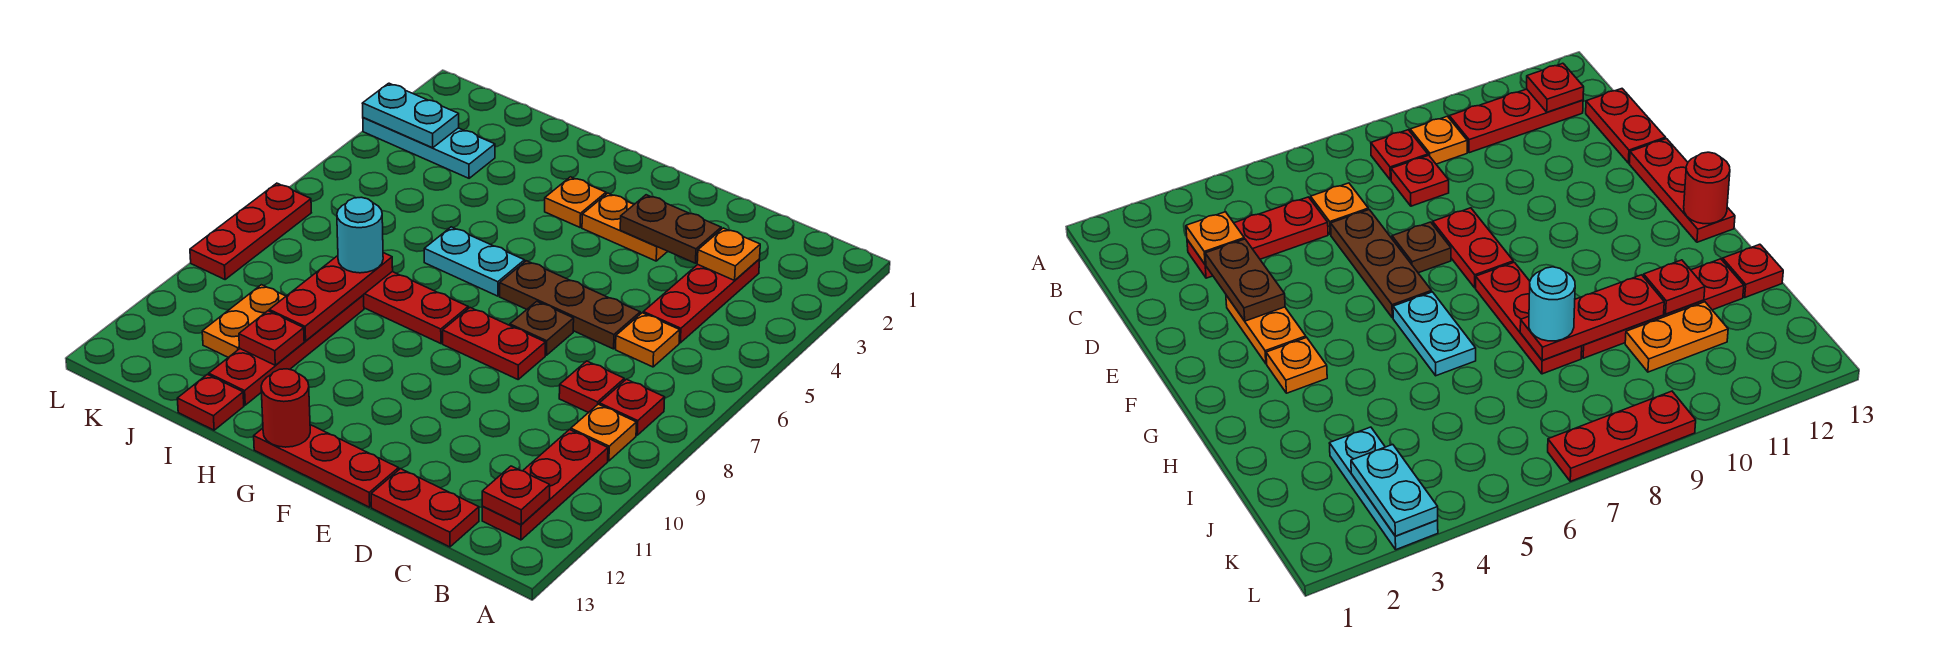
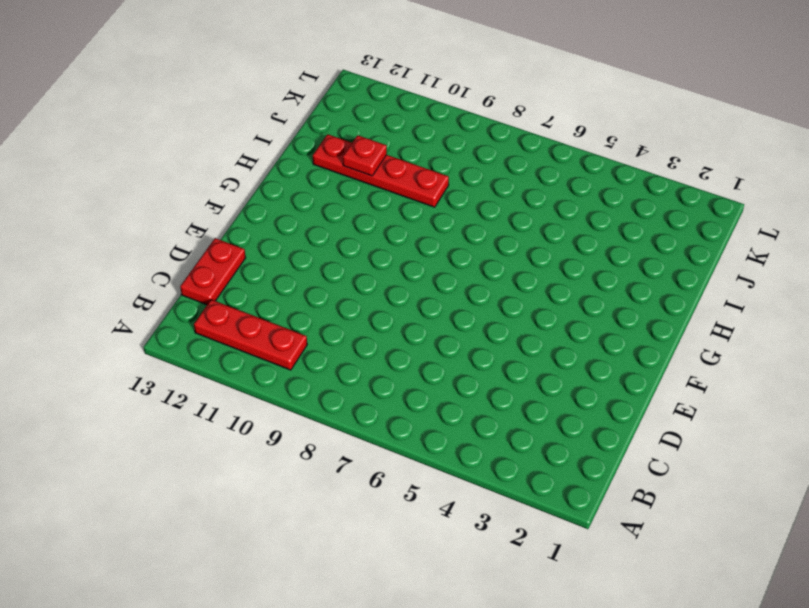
none -> red plate B8 level 1
none -> orange plate B9 level 1
none -> red plate C3:C5 level 1

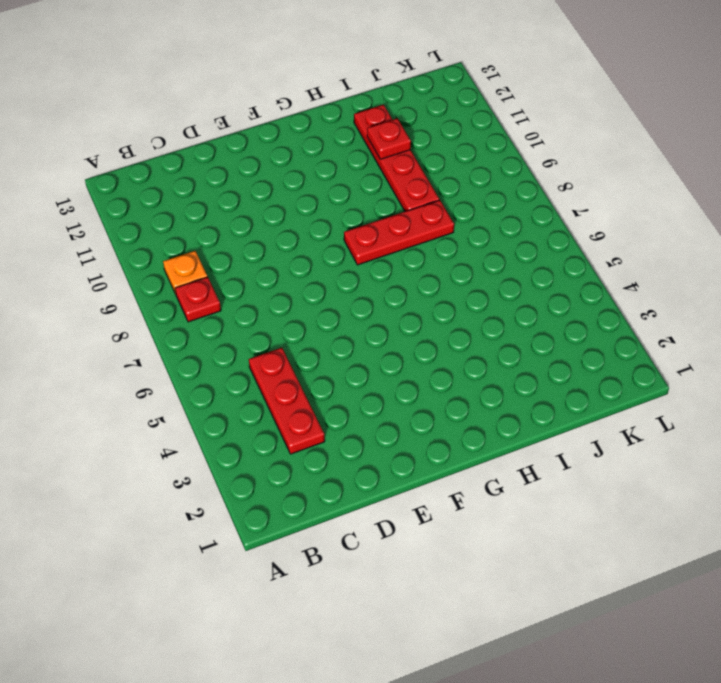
none -> red plate B10:B12 level 1
none -> orange plate C6 level 1
none -> red plate C8 level 1

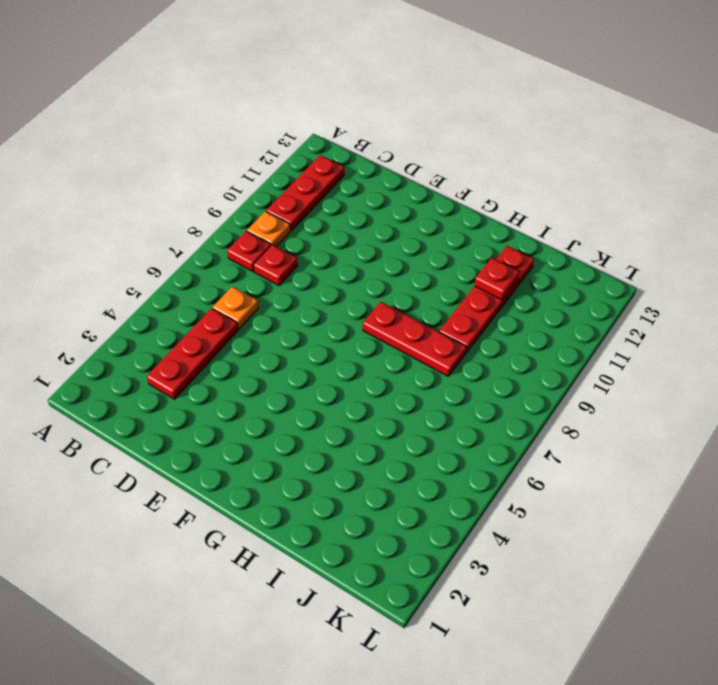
none -> red plate C13:D13 level 1
none -> brown plate D6:F6 level 1
none -> orange plate E3:F3 level 1

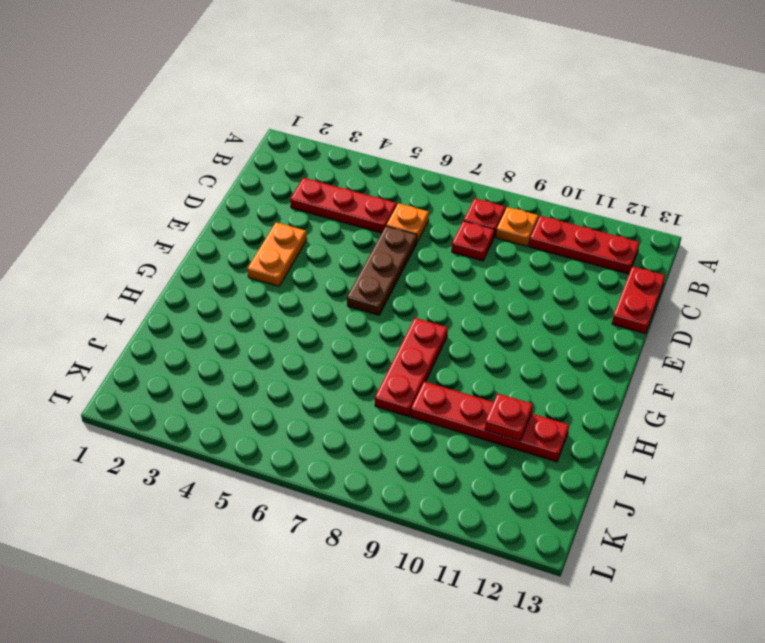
none -> brown plate E7 level 1
none -> red plate E8:F8 level 1
none -> red plate E13:G13 level 1

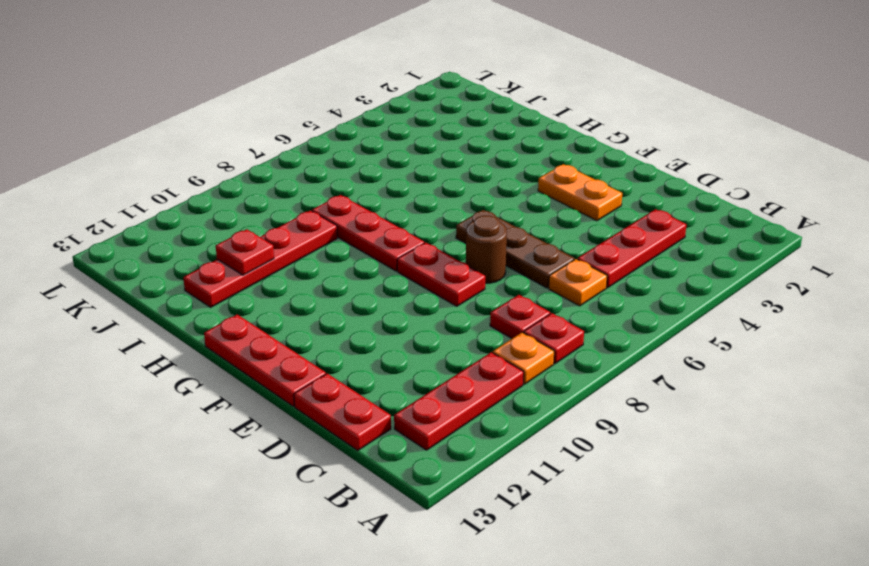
brown round brick E7 level 1 -> brown plate E7 level 1
none -> orange plate G3 level 1
none -> cyan plate G6:H6 level 1
none -> red plate I13 level 1

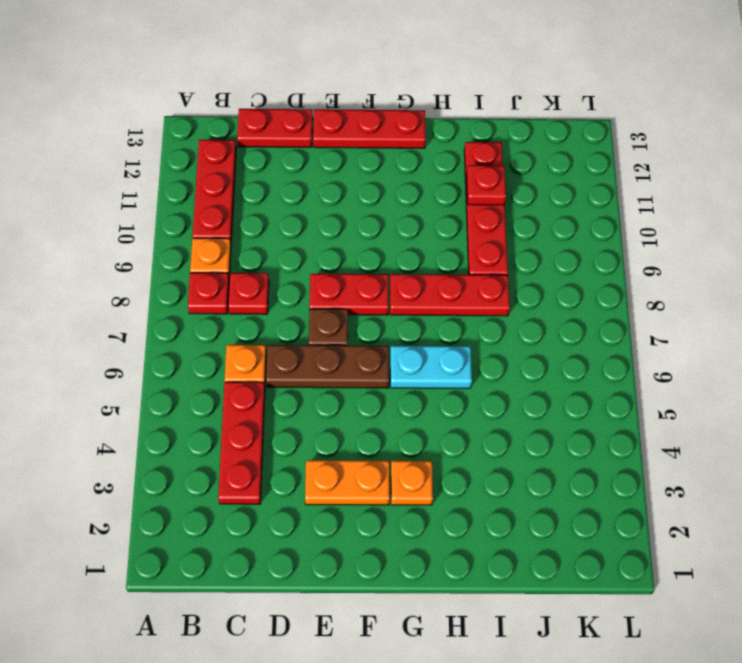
none -> red plate I13 level 1
none -> cyan plate J3:L3 level 1
none -> orange plate J10:J11 level 1

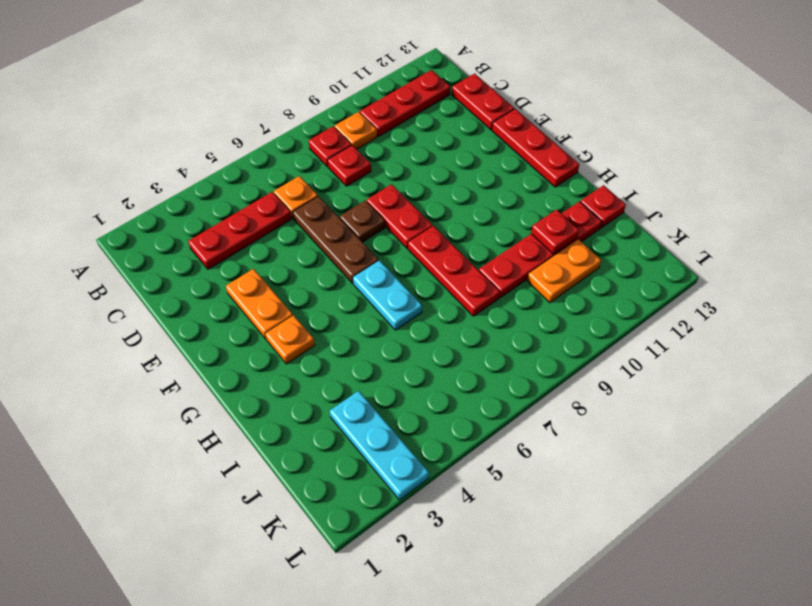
none -> red plate L7:L9 level 1
none -> red plate B12 level 2
none -> orange plate C3 level 2

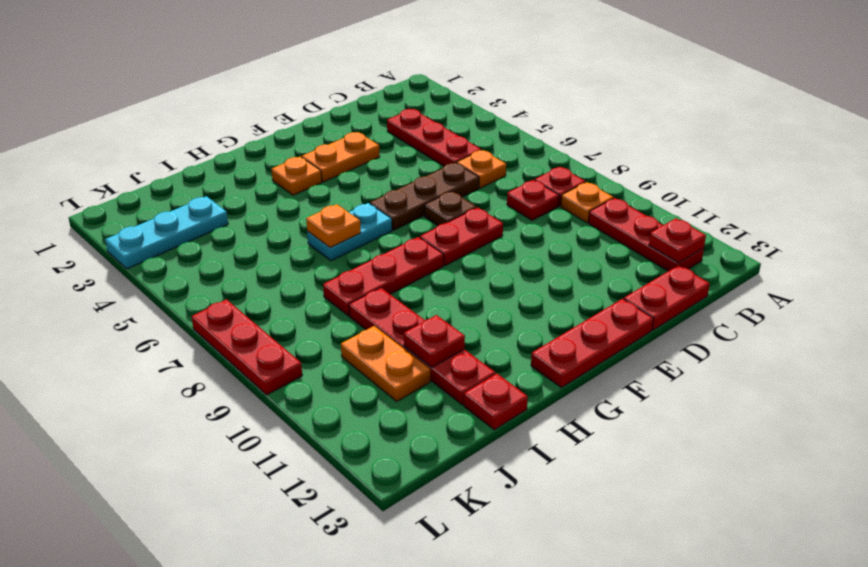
orange plate H6 level 2 -> orange plate C3 level 2
none -> brown plate D3:E3 level 2
none -> red round brick G13 level 2
none -> red plate I8:I10 level 2

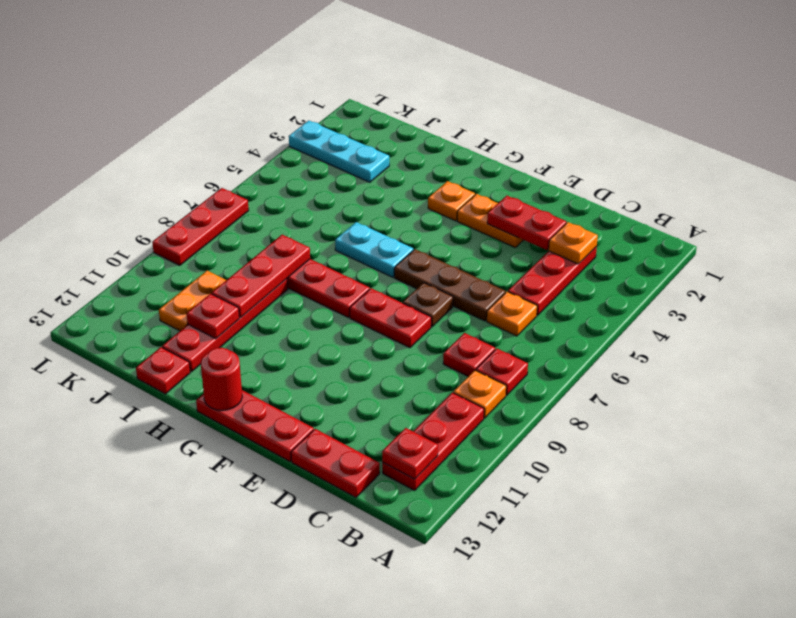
red plate D3:E3 level 2 -> brown plate D3:E3 level 2
none -> cyan plate K3:L3 level 2
none -> cyan round brick I8 level 3

